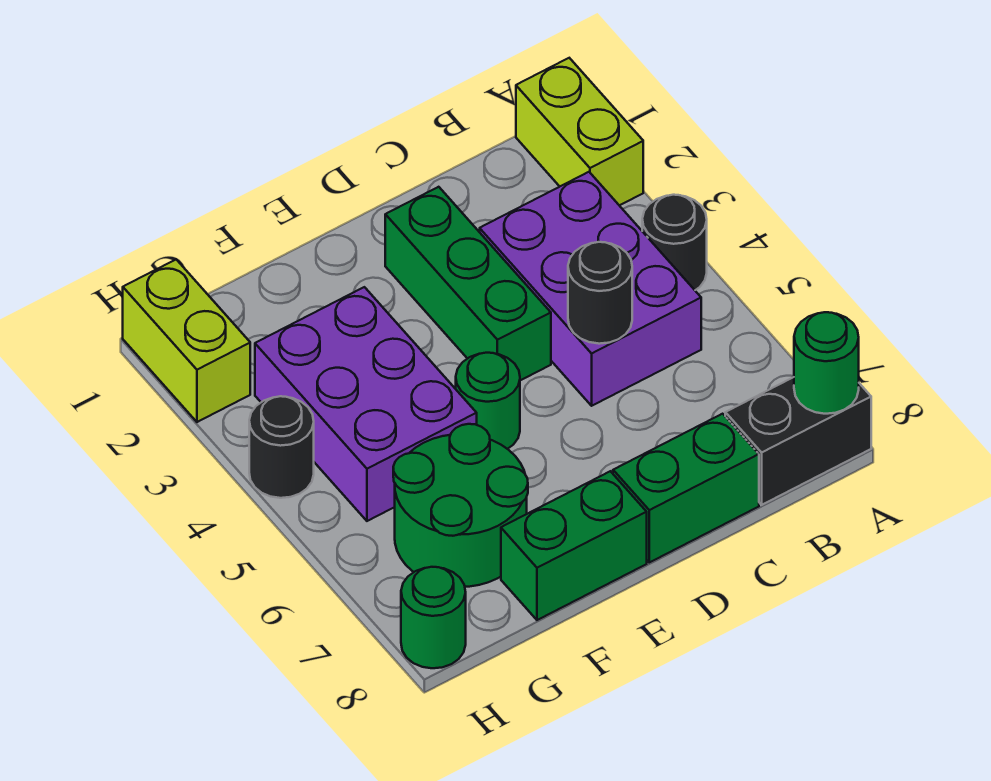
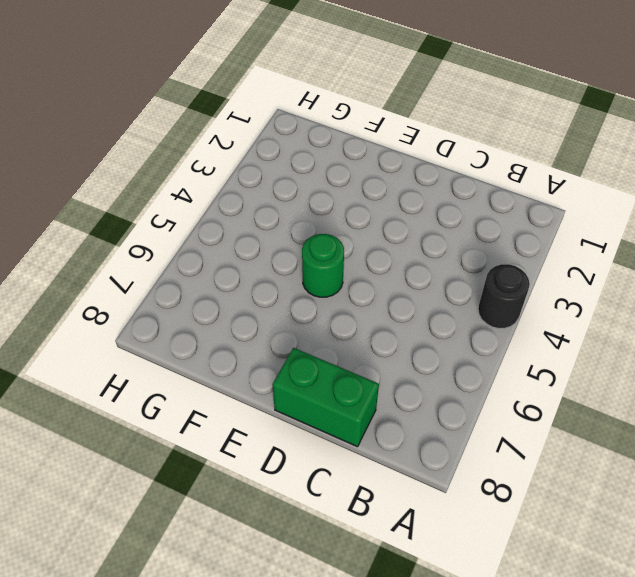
none -> lime brick A1:A2 level 1
none -> black brick A8:B8 level 1
none -> purple brick B3:C5 level 1

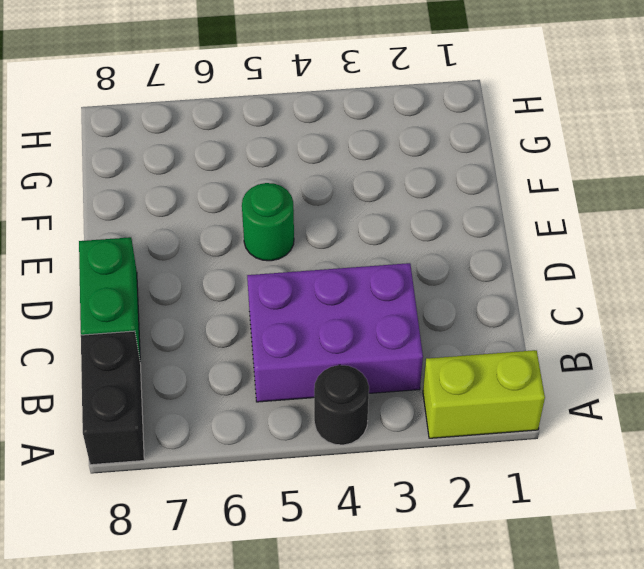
none -> green brick D2:D4 level 1
none -> green brick E8:F8 level 1
none -> purple brick F3:G5 level 1

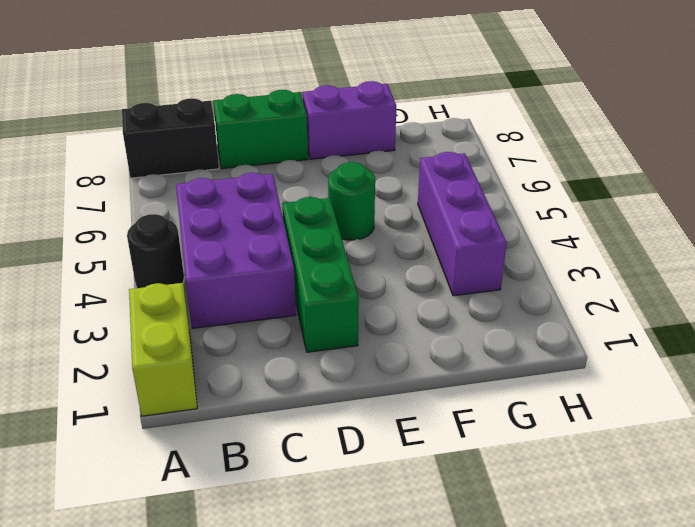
purple brick E8:F8 level 1 -> green brick E8:F8 level 1
purple brick G3:G5 level 1 -> purple brick F3:G5 level 1
none -> green round brick F6:G7 level 1
none -> lime brick H1:H2 level 1
none -> black round brick H4 level 1

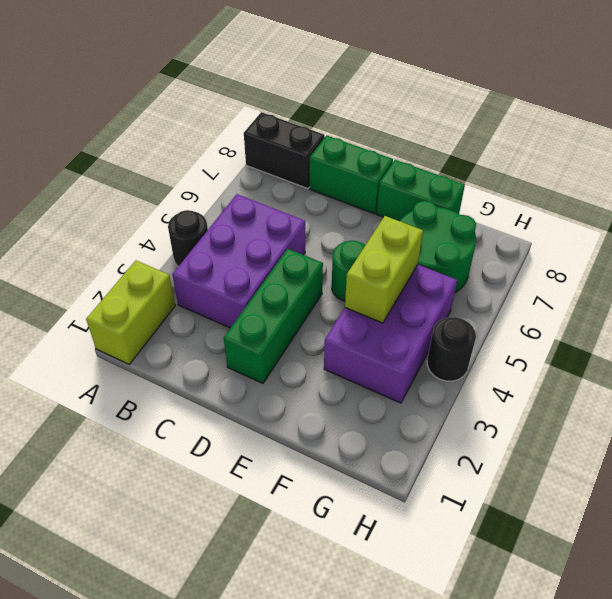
lime brick F4:F5 level 2 -> lime brick H1:H2 level 1
none -> green round brick H8 level 1
none -> green round brick A8 level 2
none -> black round brick C5 level 2

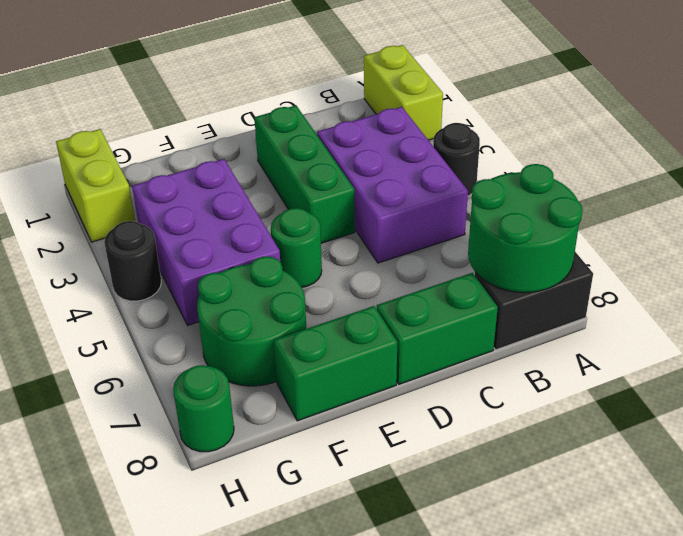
green round brick A7:B8 level 2 -> green round brick A8 level 2
none -> black round brick C5 level 2

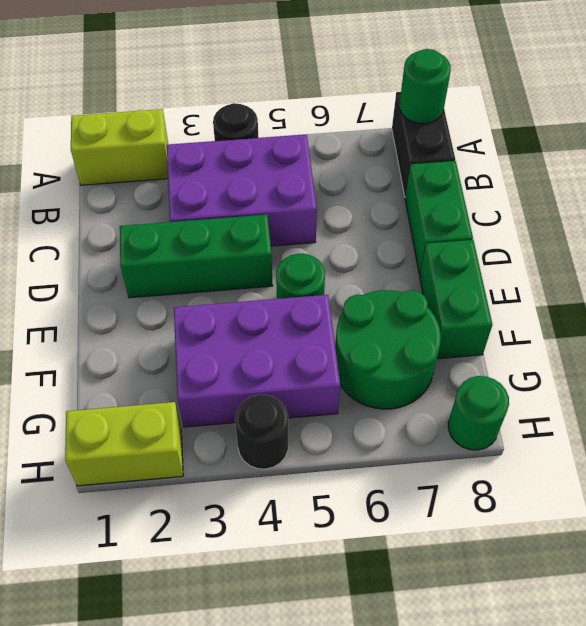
none -> black round brick C5 level 2

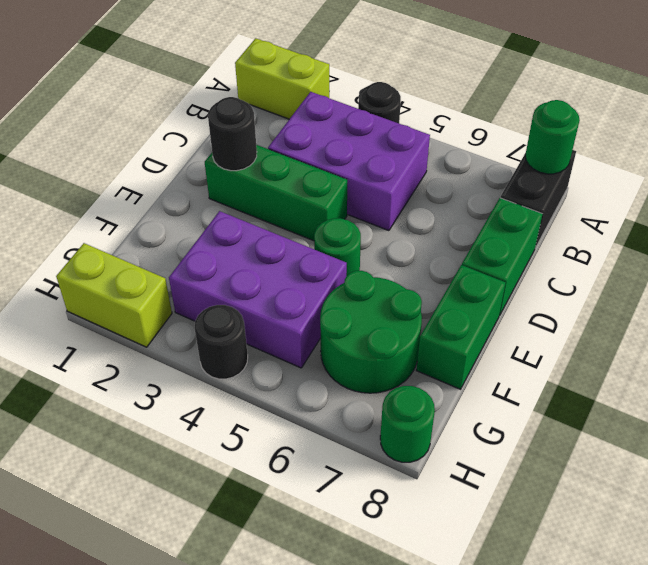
black round brick D2 level 2 -> black round brick C5 level 2

